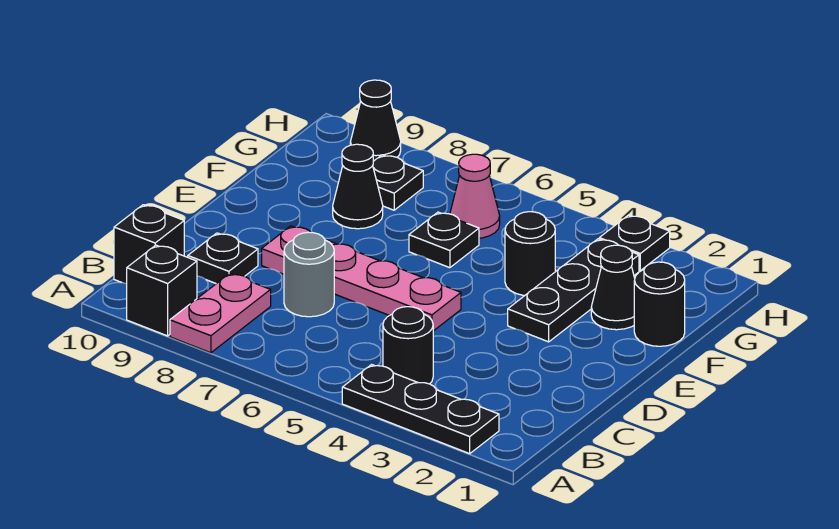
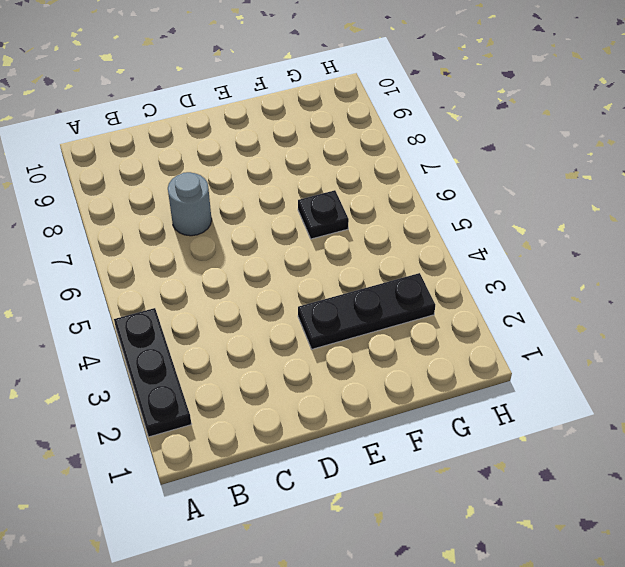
none -> pink plate A8:B8 level 1
none -> black brick A9 level 1
none -> black round brick B4 level 1

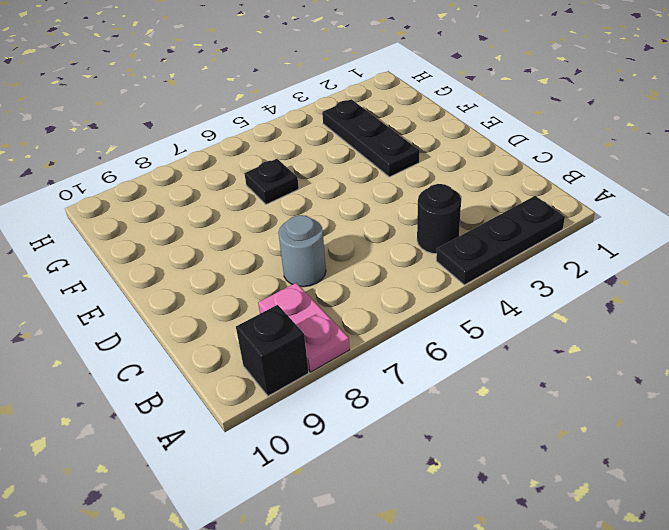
none -> black brick B10 level 1
none -> black plate C9 level 1
none -> pink plate D5:D8 level 1

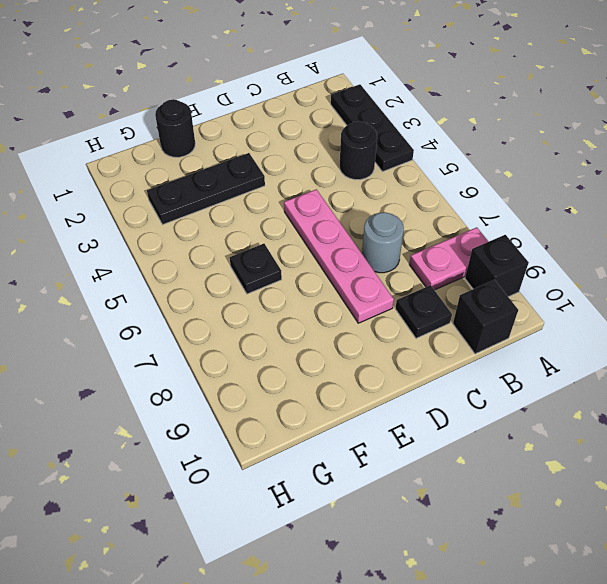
none -> black cone F2 level 1
none -> black round brick F4 level 1
none -> black cone F8 level 1

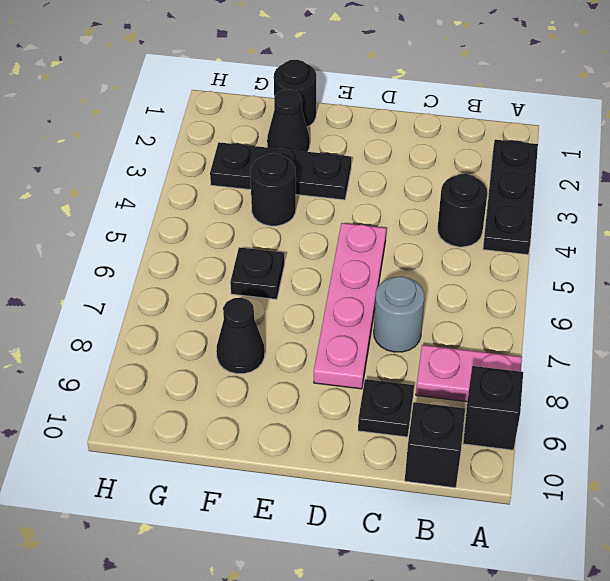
none -> pink cone G6 level 1
none -> black plate G8 level 1
none -> black plate H3 level 1

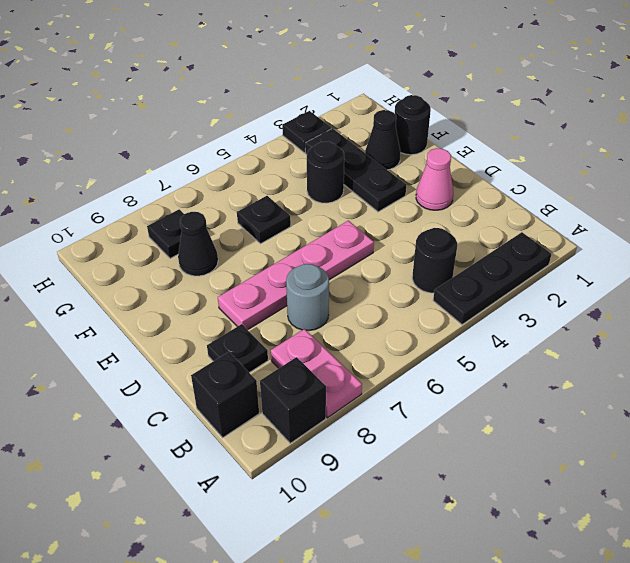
pink cone D2 level 1 -> pink cone G6 level 1
none -> black cone H9 level 1

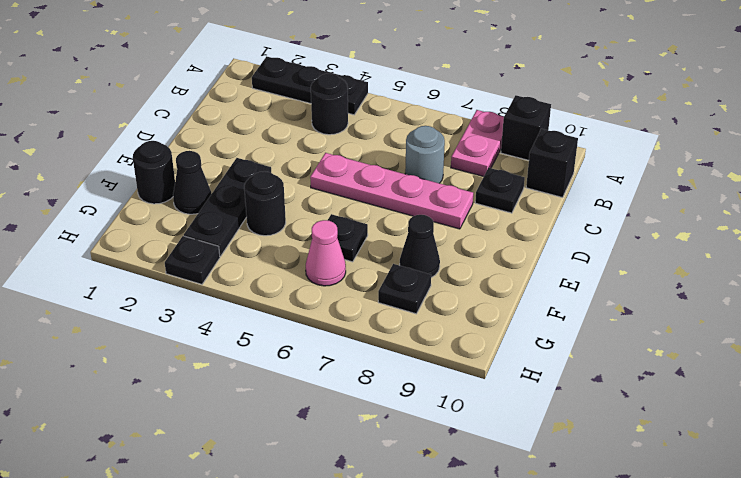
none -> black cone H9 level 1

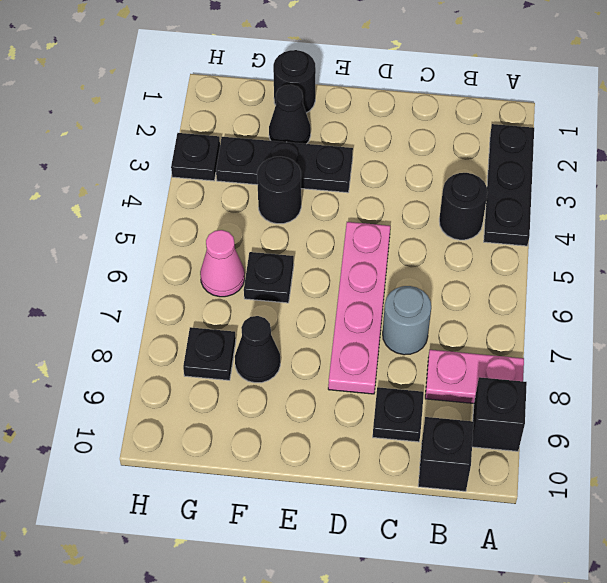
none -> black cone H9 level 1

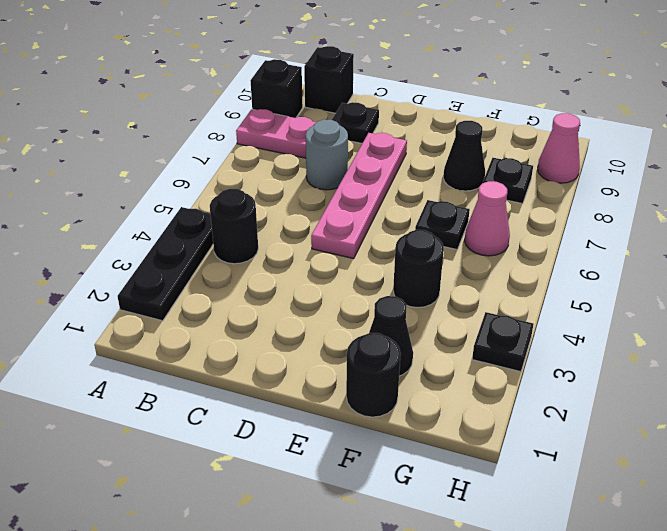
pink cone H9 level 1 -> black cone H9 level 1
none -> black plate E3:G3 level 1

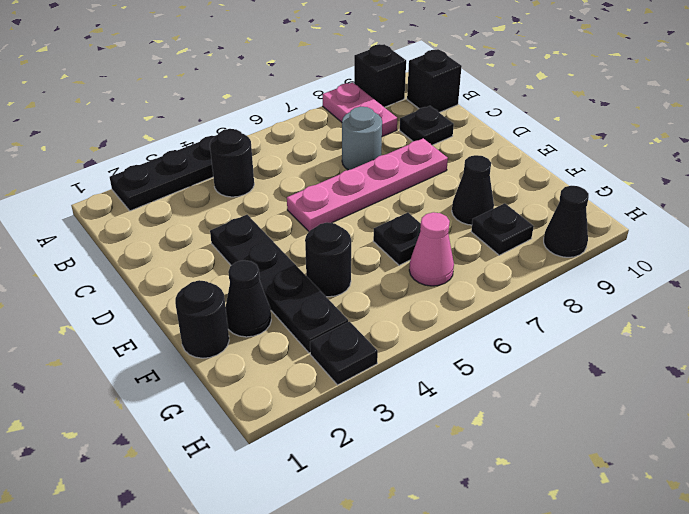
black plate D3:G3 level 1 -> black plate E3:G3 level 1

